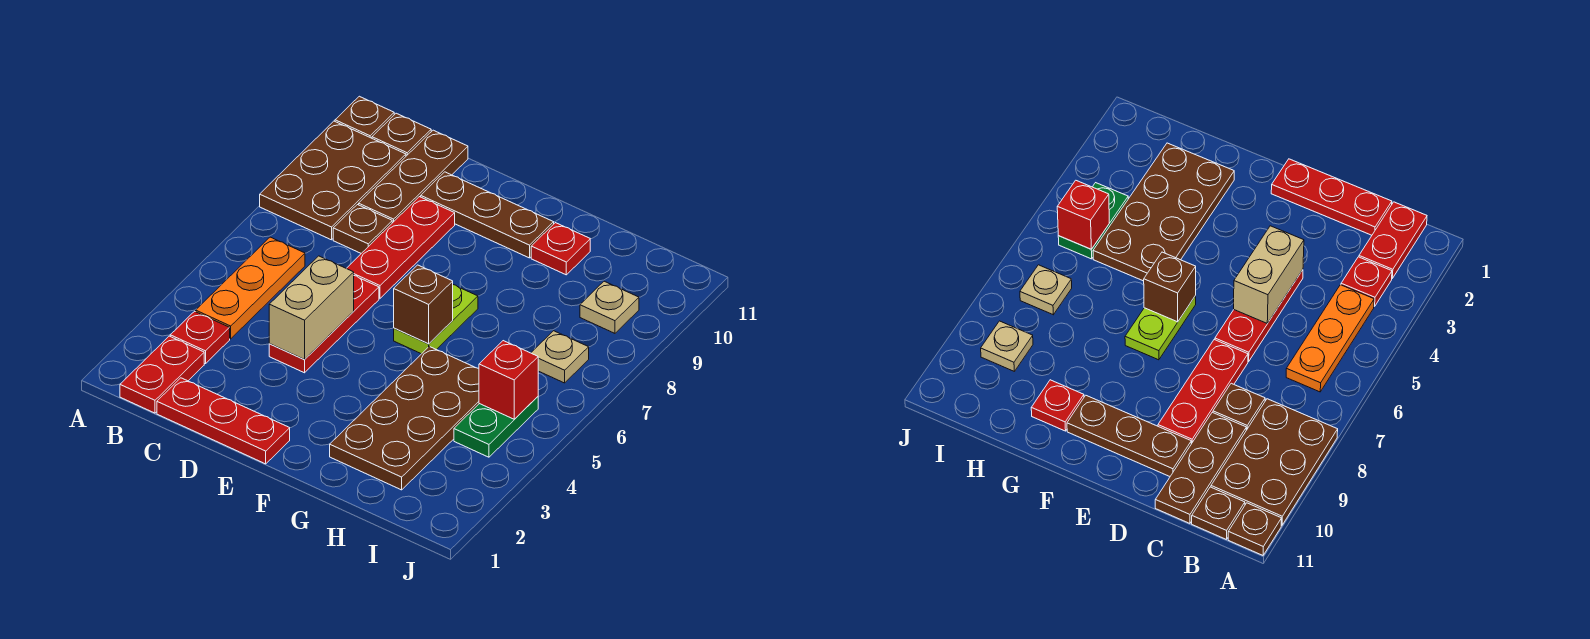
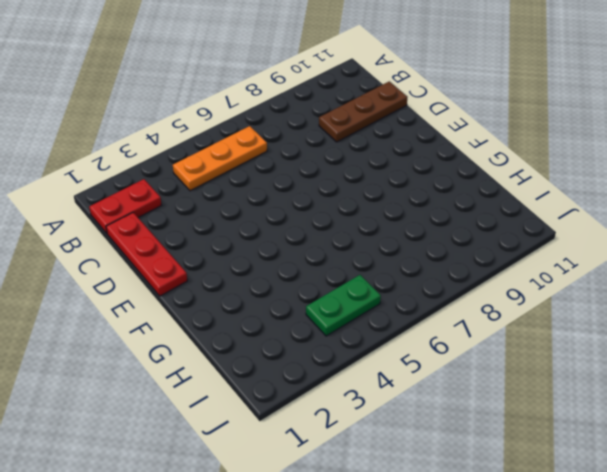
none -> brown plate A8:B10 level 1
none -> brown plate A11 level 1
none -> red plate B3 level 1

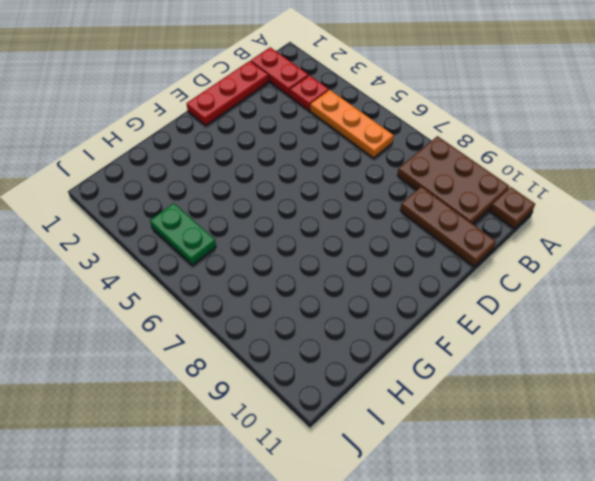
none -> brown plate B11 level 1
none -> brown plate C8 level 1
none -> red plate D4:D6 level 1

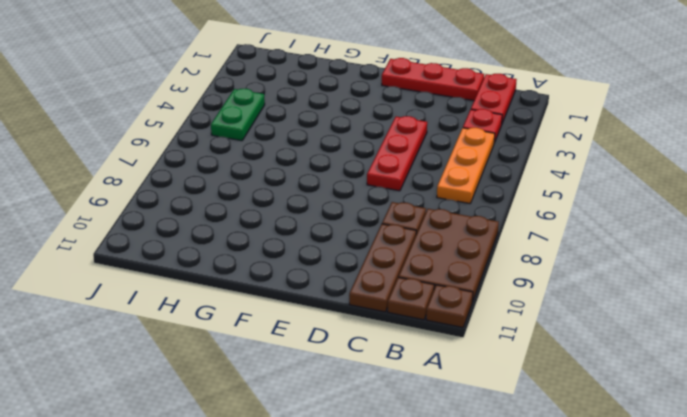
none -> red plate D7:D9 level 1
none -> brown plate D10:F10 level 1
none -> lime plate F6:F7 level 1

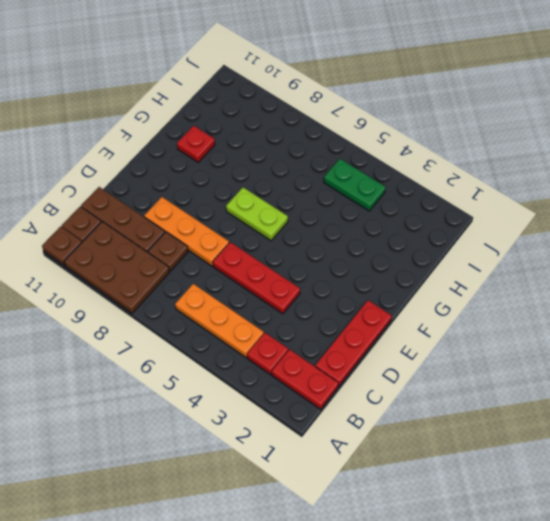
orange plate D7:D9 level 1 -> red plate D7:D9 level 1
none -> brown plate D10:F10 level 1
none -> brown plate G2:H5 level 1
none -> tan plate I7 level 1

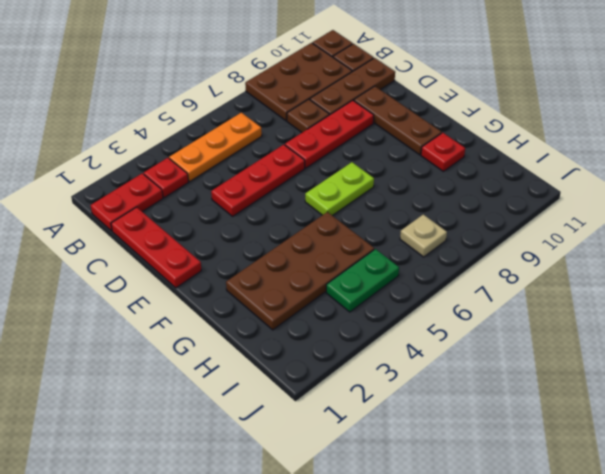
none -> tan plate I9 level 1
none -> tan brick D4:D5 level 2
none -> brown brick F6 level 2

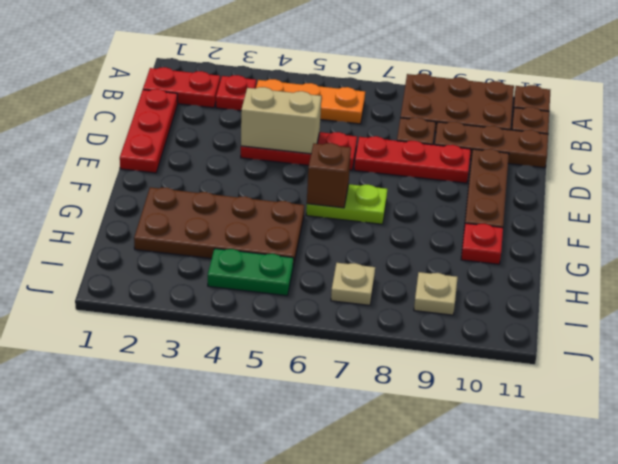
none -> red brick I5 level 2

